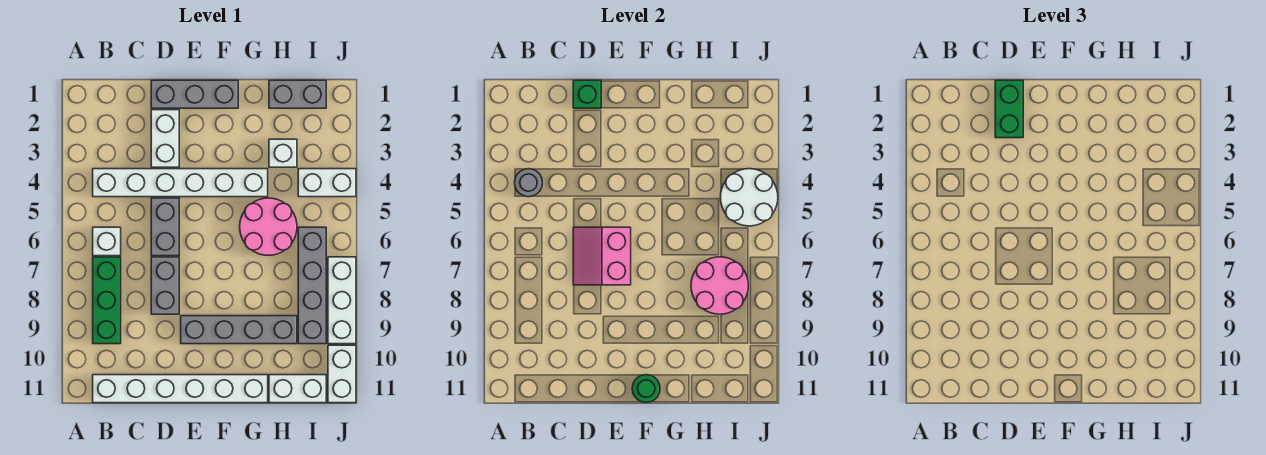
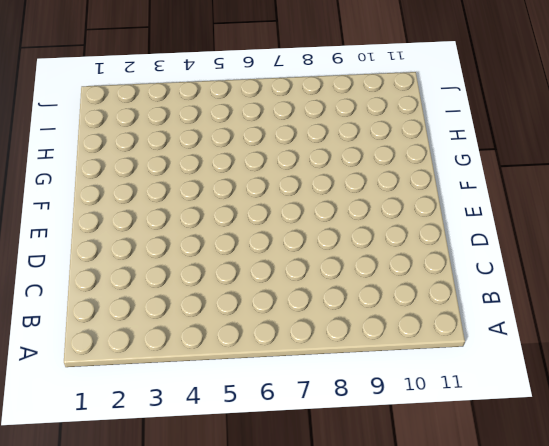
none -> white brick B4:G4 level 1
none -> white brick B6 level 1
none -> green brick B7:B9 level 1

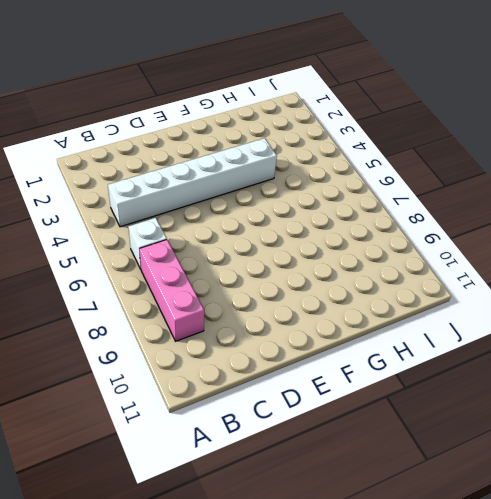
pink brick B7:B9 level 1 -> green brick B7:B9 level 1
none -> white brick B11:G11 level 1
none -> grey brick D1:F1 level 1
none -> white brick D2:D3 level 1

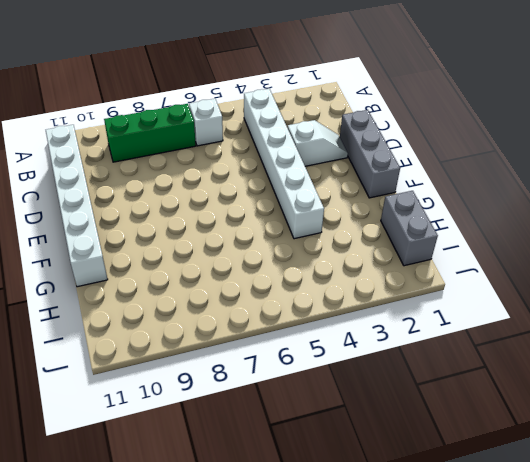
white slope D2:D3 level 1 top 3 -> white brick D2:D3 level 1
none -> grey brick D5:D6 level 1
none -> grey brick D7:D8 level 1
none -> grey brick E9:H9 level 1

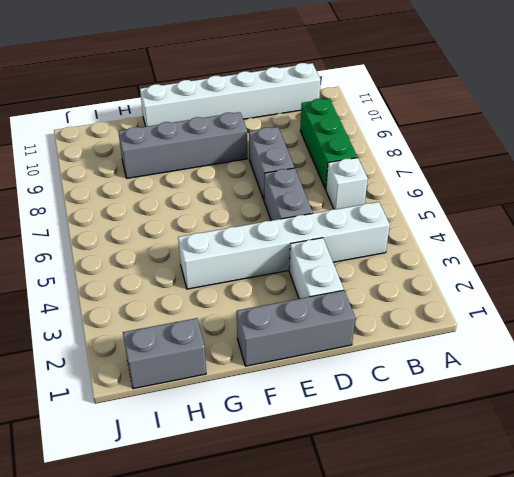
none -> pink round brick G5:H6 level 1
none -> white brick H3 level 1
none -> white brick H11:I11 level 1

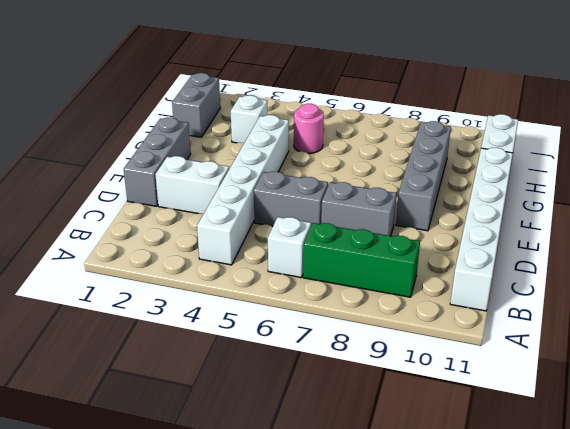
pink round brick H5 level 1 -> pink round brick G5:H6 level 1
none -> white brick I4:J4 level 1
none -> grey brick I6:I9 level 1
none -> white brick J7:J9 level 1

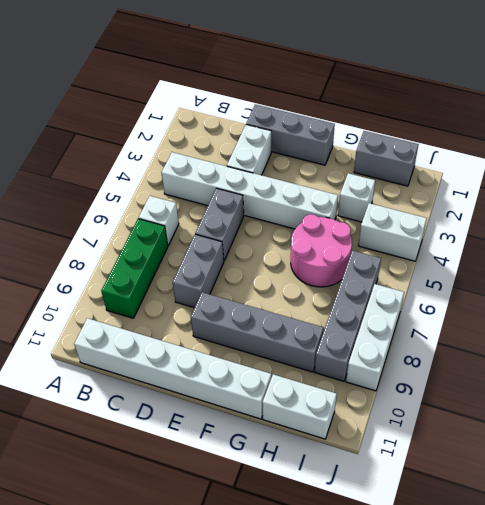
none -> white brick J10:J11 level 1
none -> grey round brick B4 level 2
none -> green brick D1 level 2

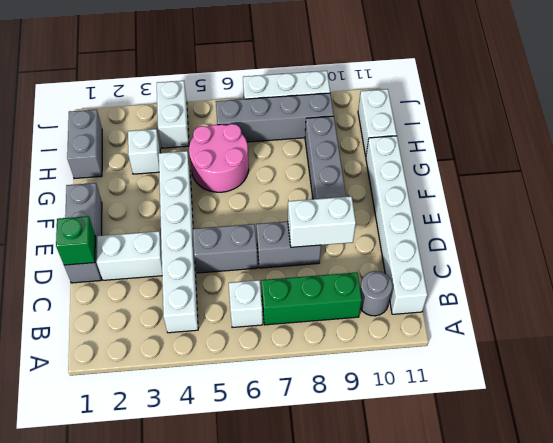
grey round brick B10 level 1 -> grey round brick B4 level 2
white brick D8:D9 level 2 -> white brick J10:J11 level 1
none -> pink slope D6:E7 level 2 top E
none -> green round brick F11 level 2
none -> pink round brick H7:I8 level 2

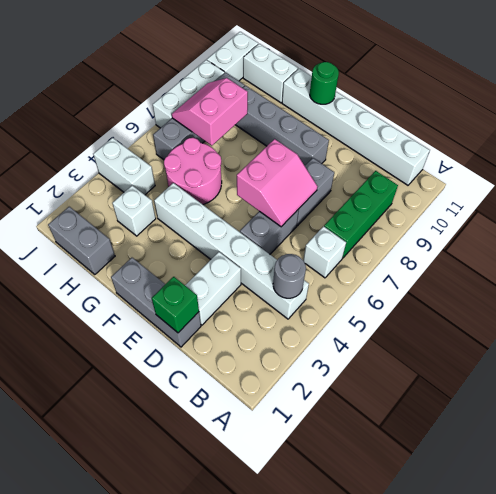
pink slope H7:I8 level 2 top H -> pink round brick H7:I8 level 2
none -> white round brick I4:J5 level 2
none -> green brick D1:D2 level 3

